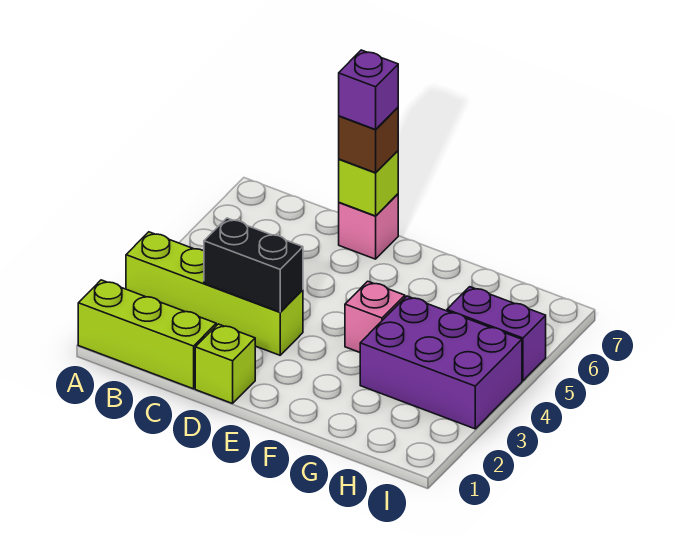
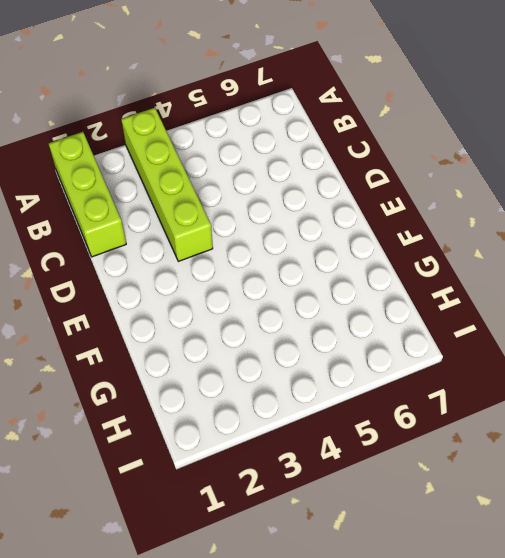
none -> lime brick D1 level 1
none -> pink brick D7 level 1

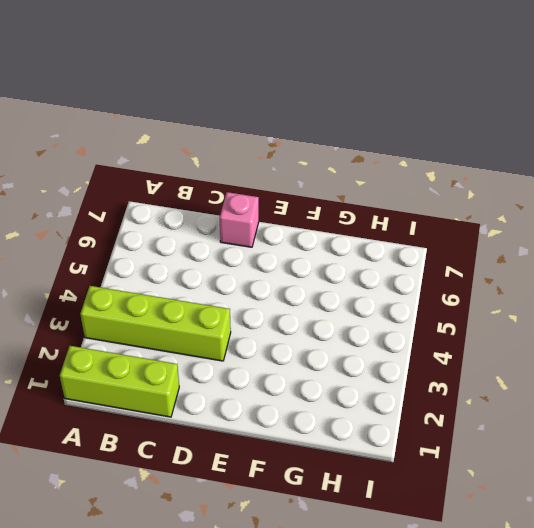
none -> lime brick D1 level 1
none -> pink brick F4 level 1

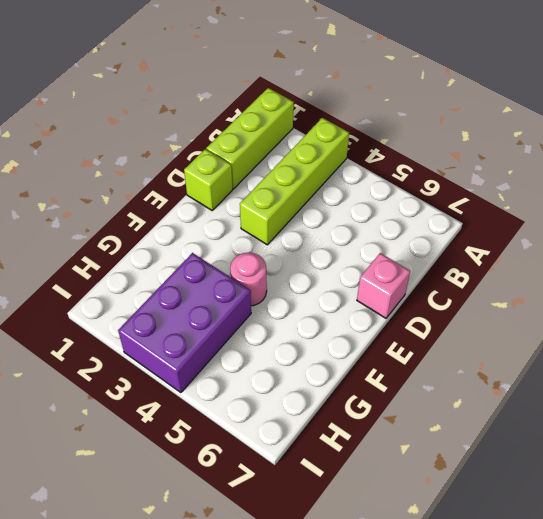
pink round brick F4 level 1 -> pink brick F4 level 1
none -> purple brick H5:I5 level 1
none -> black brick C3:D3 level 2

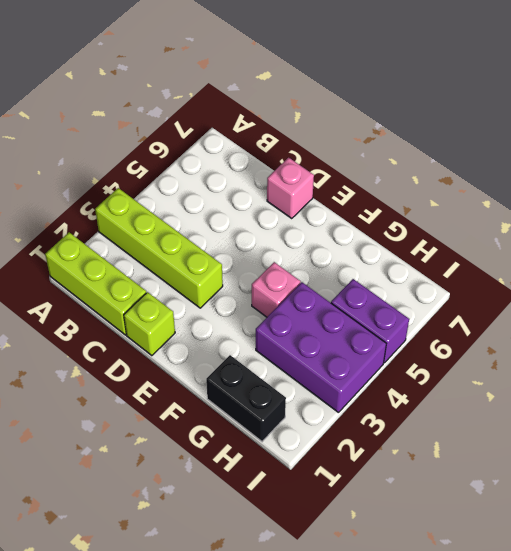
black brick G1:H1 level 1 -> black brick C3:D3 level 2
none -> lime brick D7 level 2
none -> brown brick D7 level 3

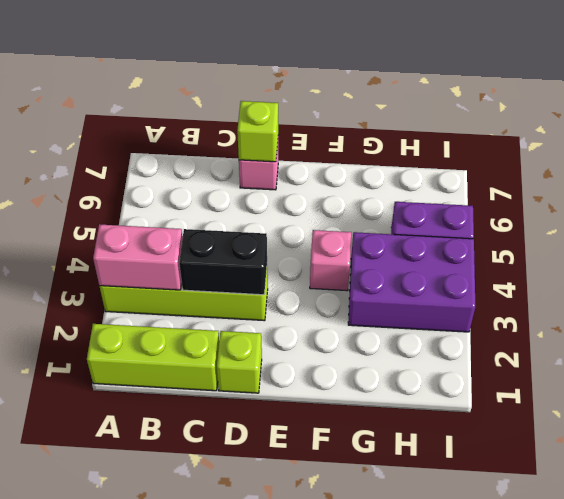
pink brick A3:B3 level 2 -> none
none -> brown brick D7 level 3
none -> purple brick D7 level 4

